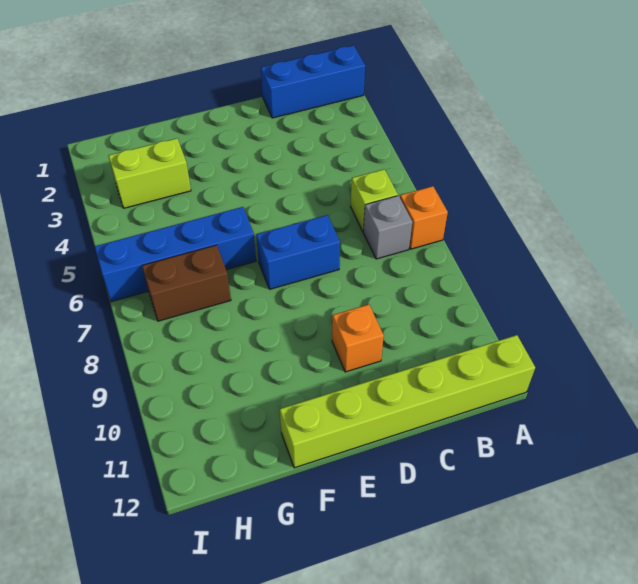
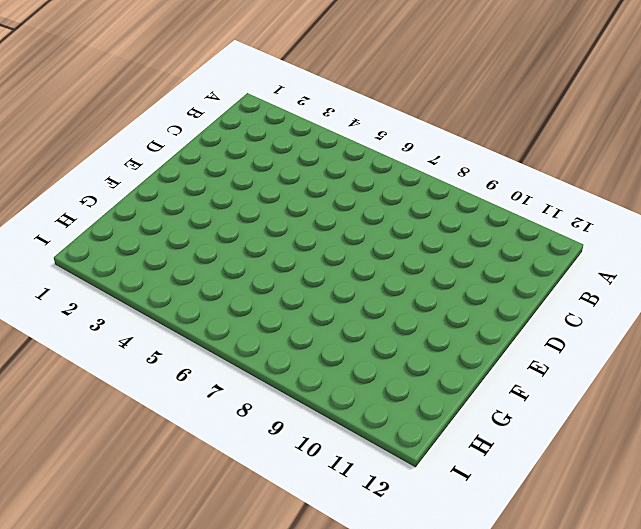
none -> blue brick A1:C1 level 1
none -> orange brick A7 level 1

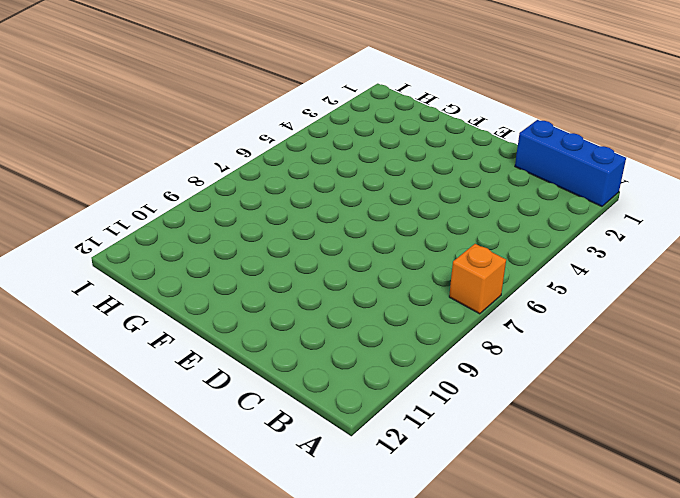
none -> lime brick A12:F12 level 1
none -> lime brick B6 level 1

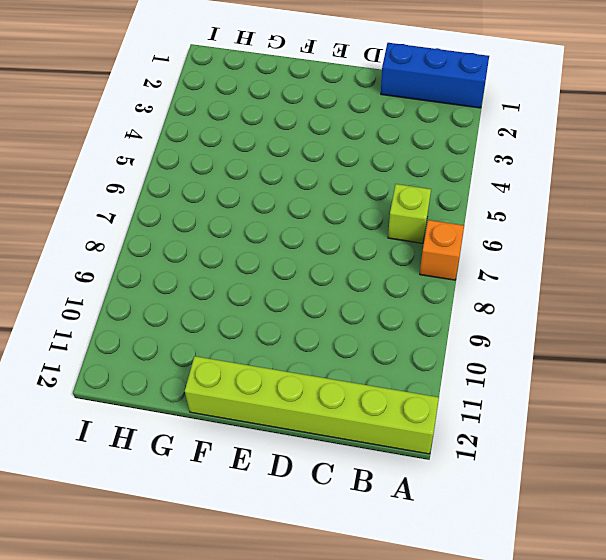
none -> grey brick B7 level 1
none -> blue brick D7:E7 level 1

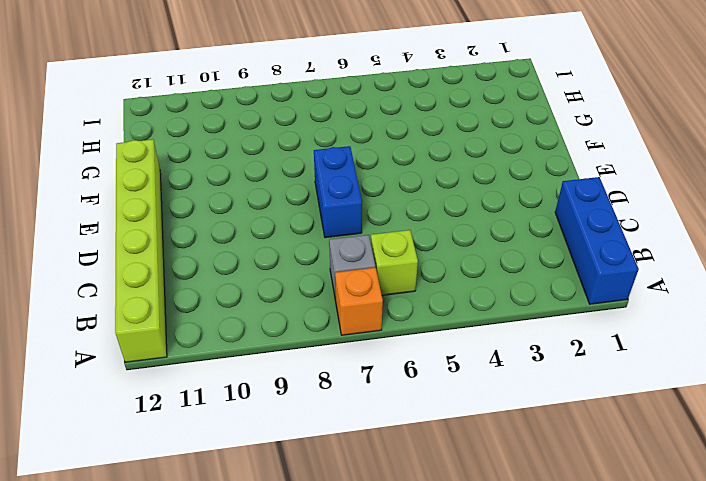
none -> orange brick D10 level 1
none -> blue brick F6:I6 level 1

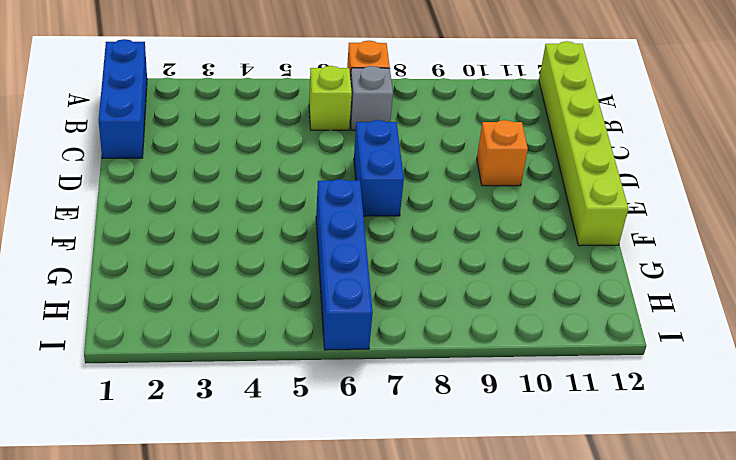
none -> lime brick G3:H3 level 1
none -> brown brick G7:H7 level 1

